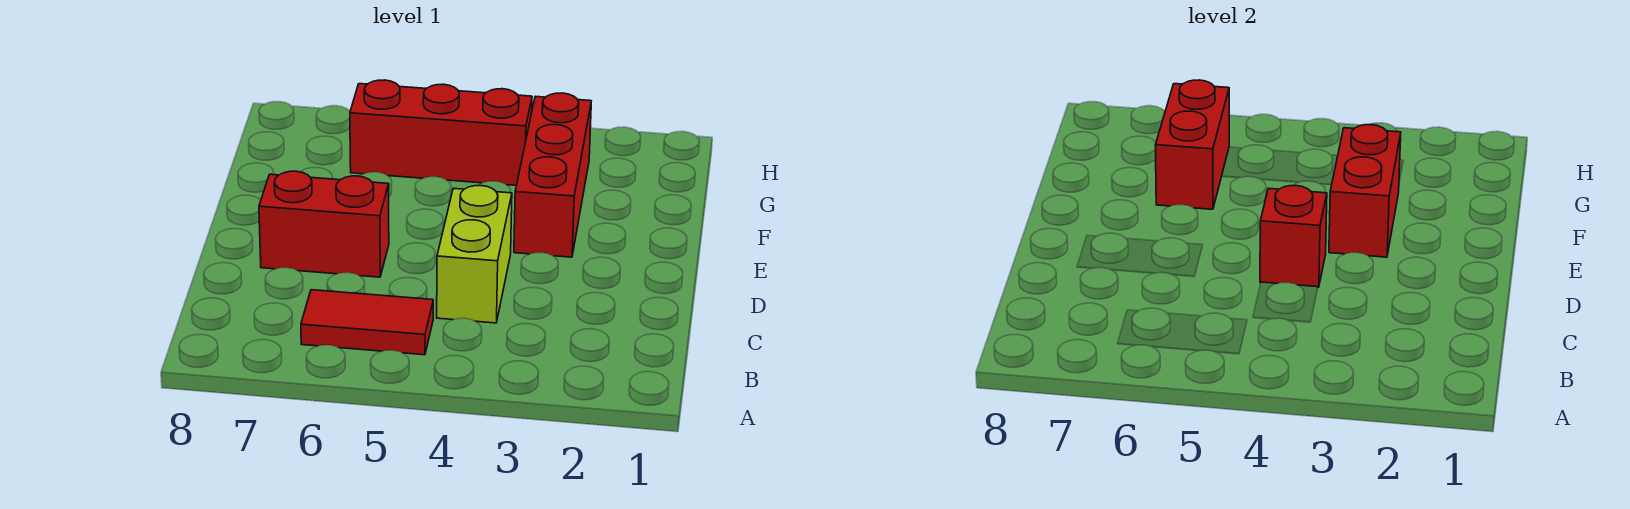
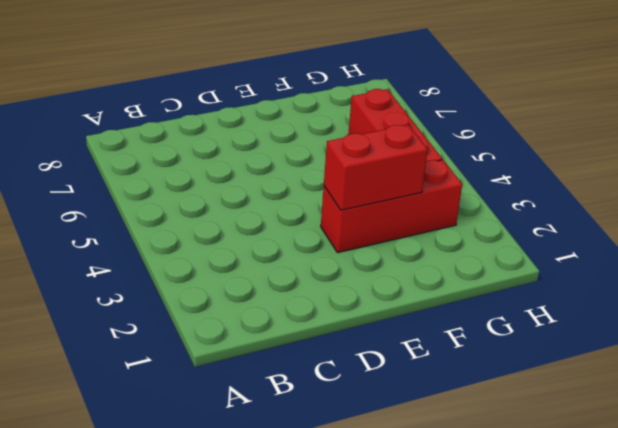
none -> red tile B5:B6 level 1
none -> lime brick C4:D4 level 1

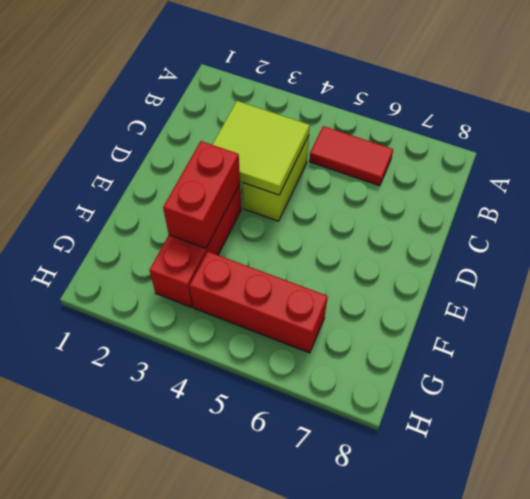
lime tile C3:D4 level 2 -> red brick D4 level 2
none -> red brick D6:D7 level 1
none -> red brick F6:G6 level 2

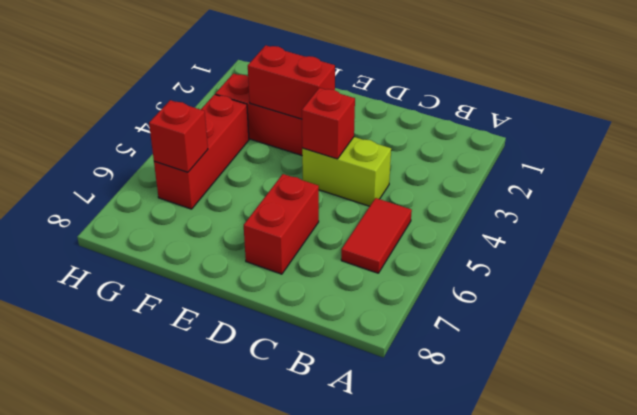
red brick G6 level 2 -> red brick F6:G6 level 2

